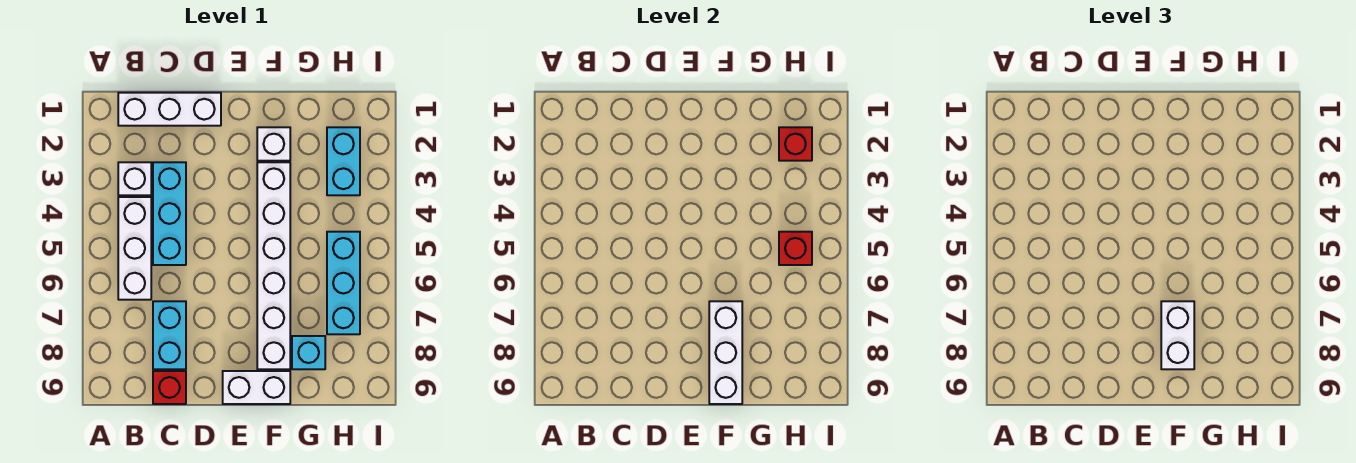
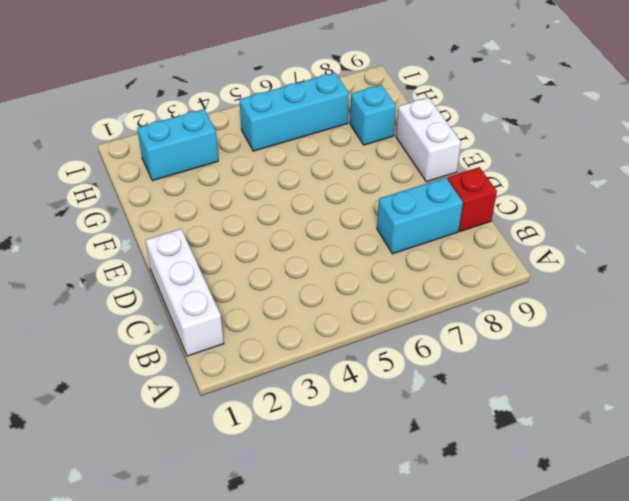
none -> white brick B3 level 1
none -> white brick B4:B6 level 1
none -> cyan brick C3:C5 level 1

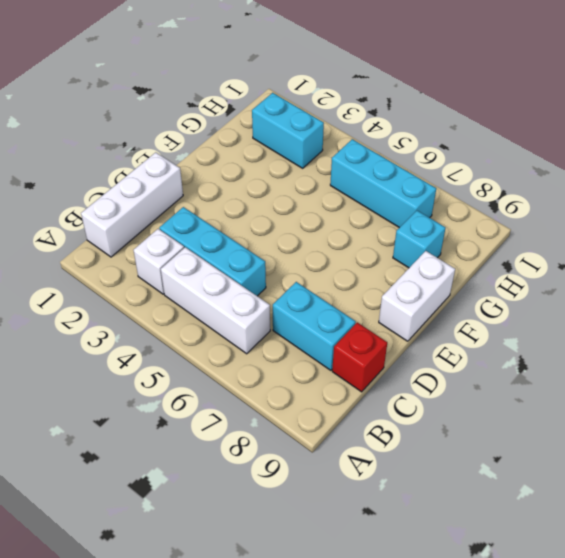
none -> white brick F2 level 1
none -> white brick F3:F8 level 1
none -> white brick F7:F9 level 2

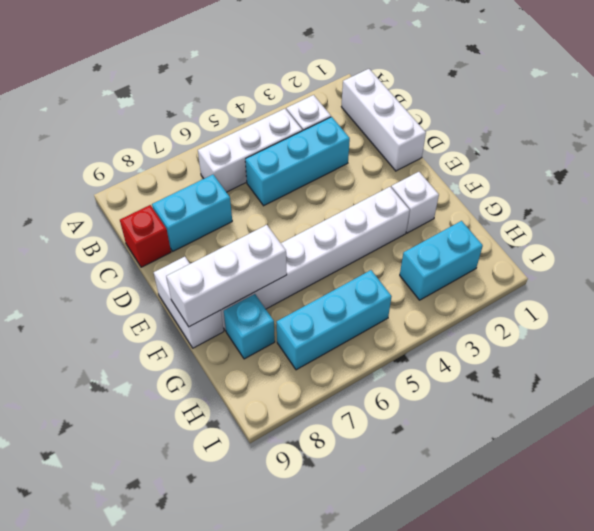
none -> red brick H2 level 2
none -> red brick H5 level 2
none -> white brick F7:F8 level 3

